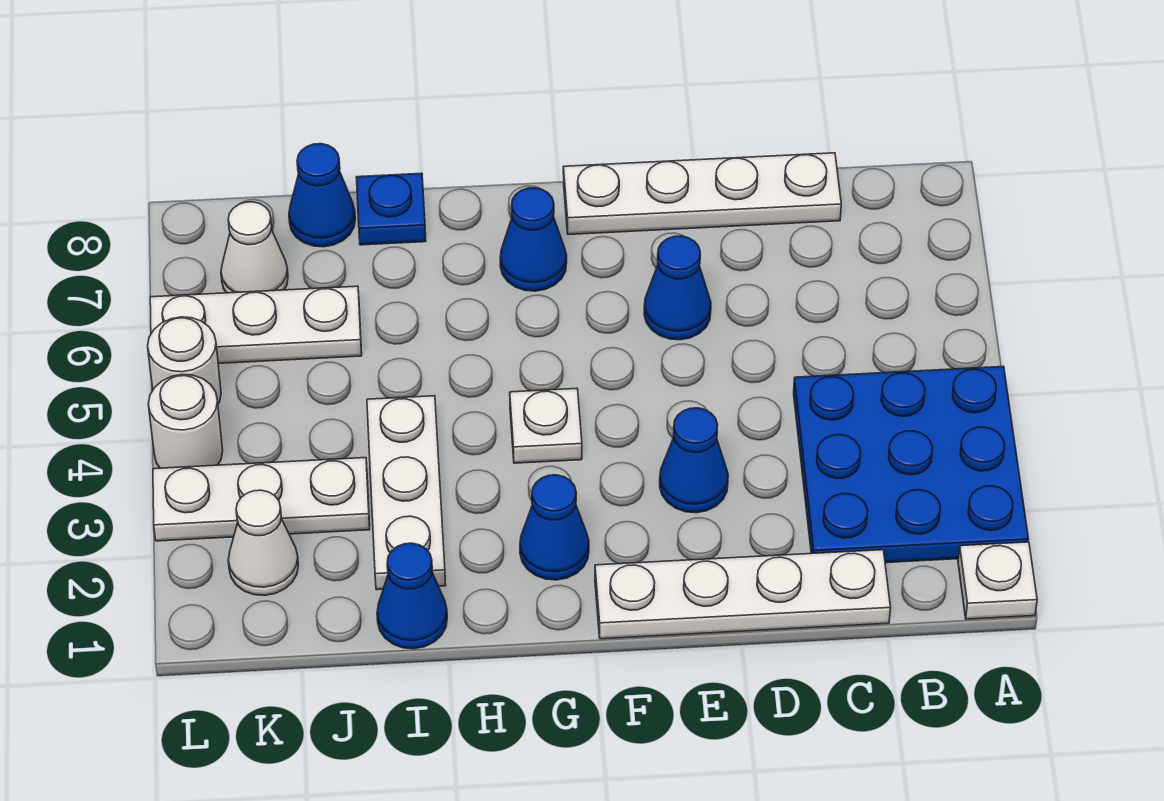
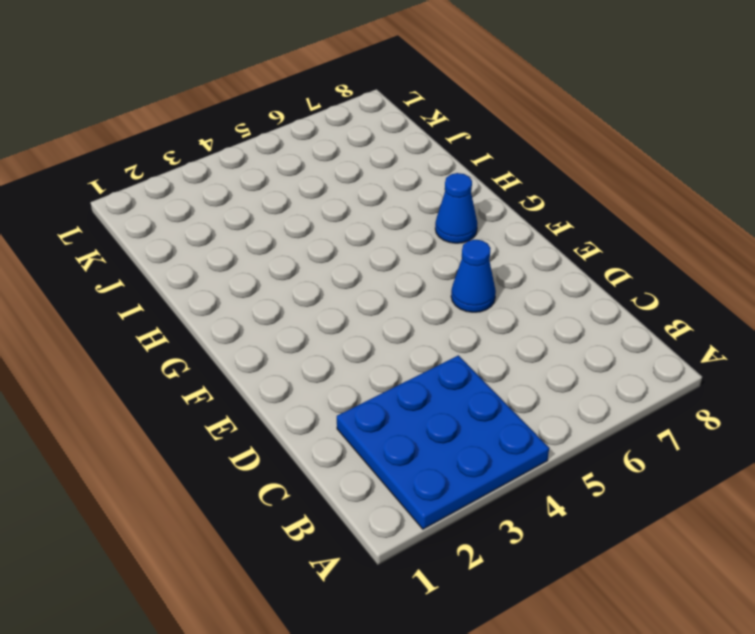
none -> white plate A1 level 1
none -> white plate C1:F1 level 1
none -> white plate C8:F8 level 1

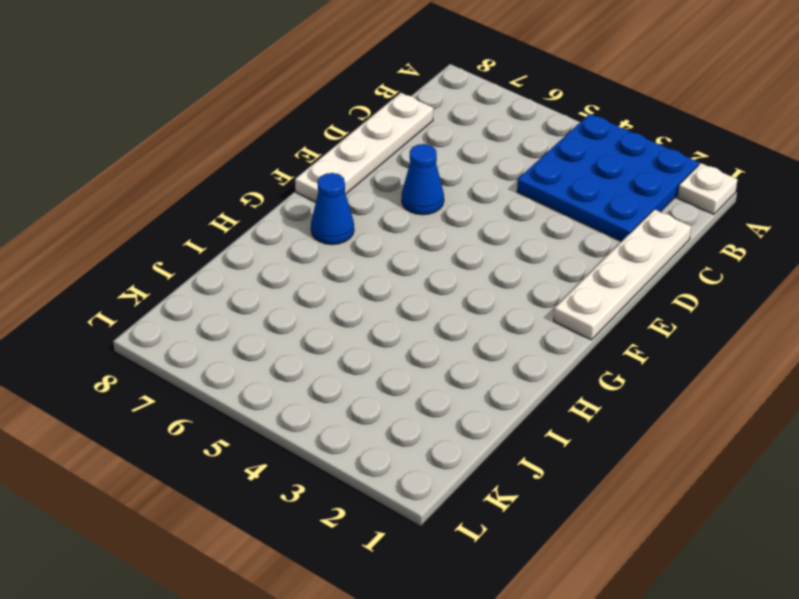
none -> blue cone E3 level 1
none -> blue cone G2 level 1
none -> white plate G4 level 1

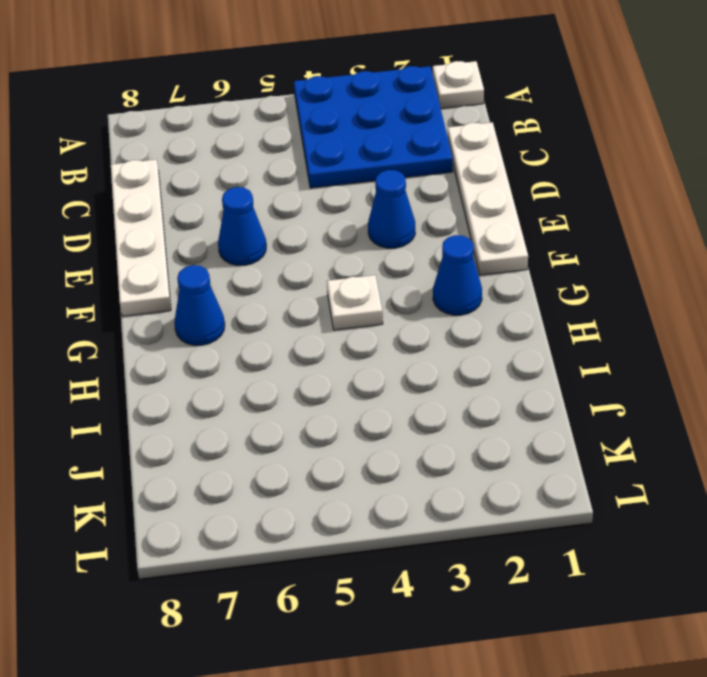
none -> blue cone I1 level 1
none -> white plate I2:I4 level 1
none -> blue plate I8 level 1

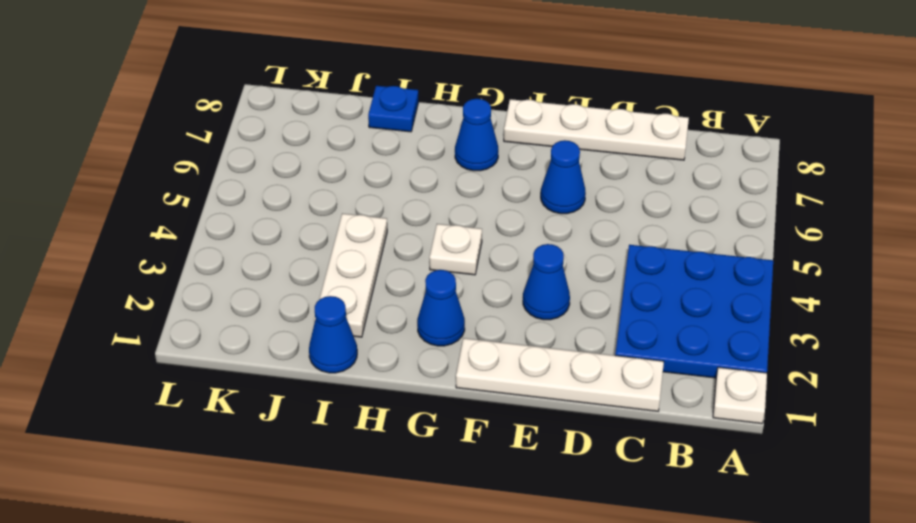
none -> white plate J3:L3 level 1
none -> white plate J6:L6 level 1
none -> blue cone J8 level 1

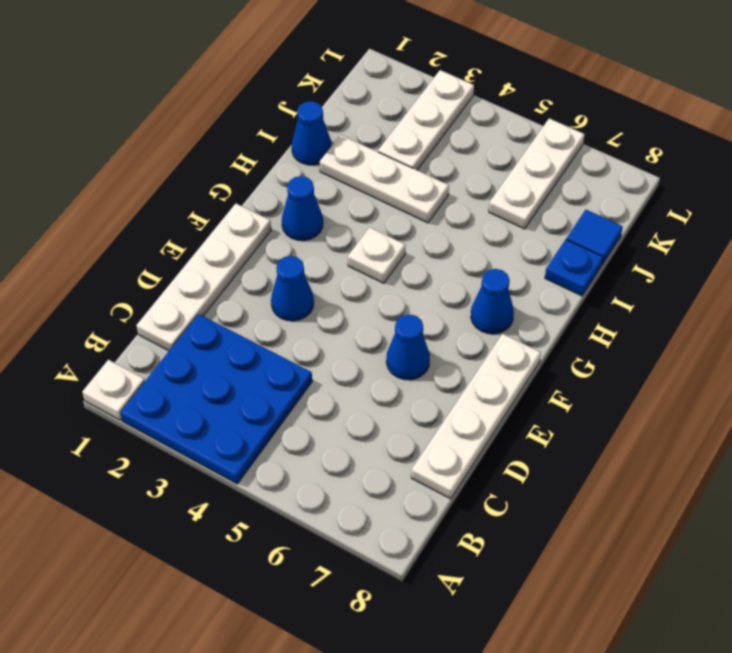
blue tile J8 level 1 -> blue cone J8 level 1
none -> white cone K2 level 1
none -> white cone K7 level 1
none -> white round brick L4 level 1

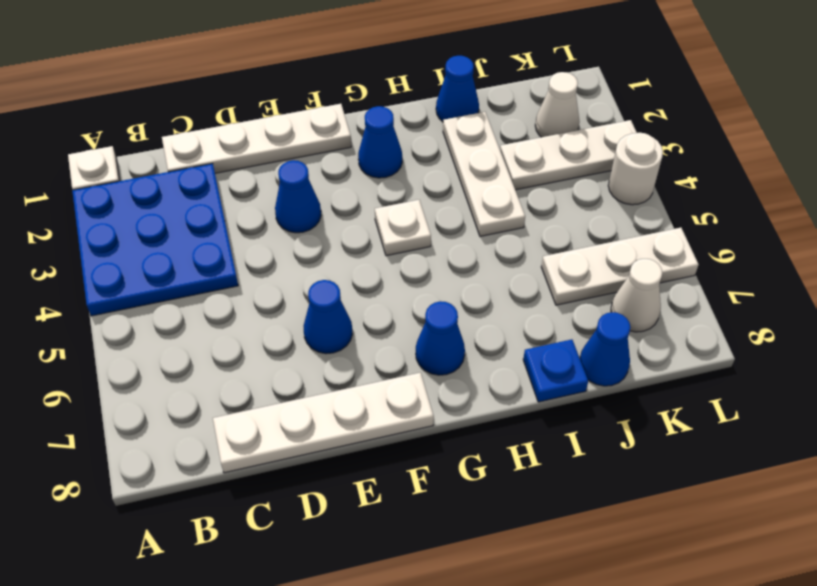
none -> white round brick L5 level 1

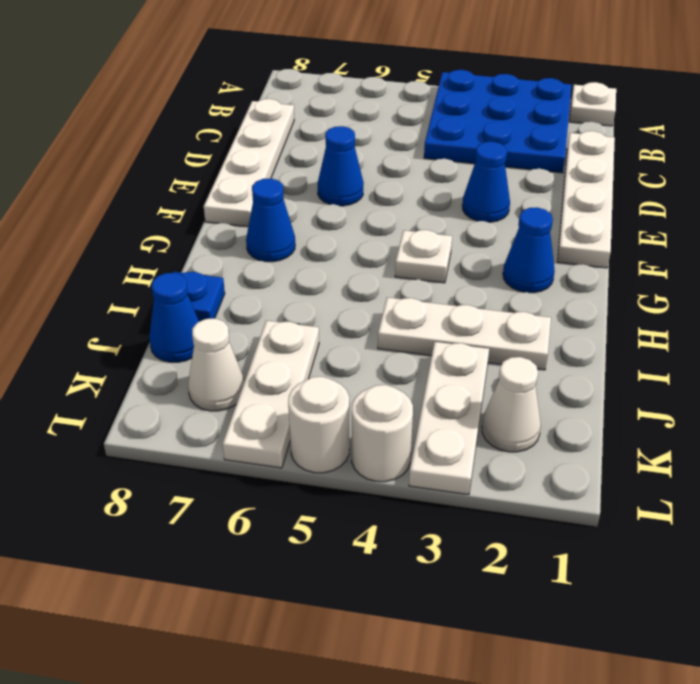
none -> blue cone I1 level 1

